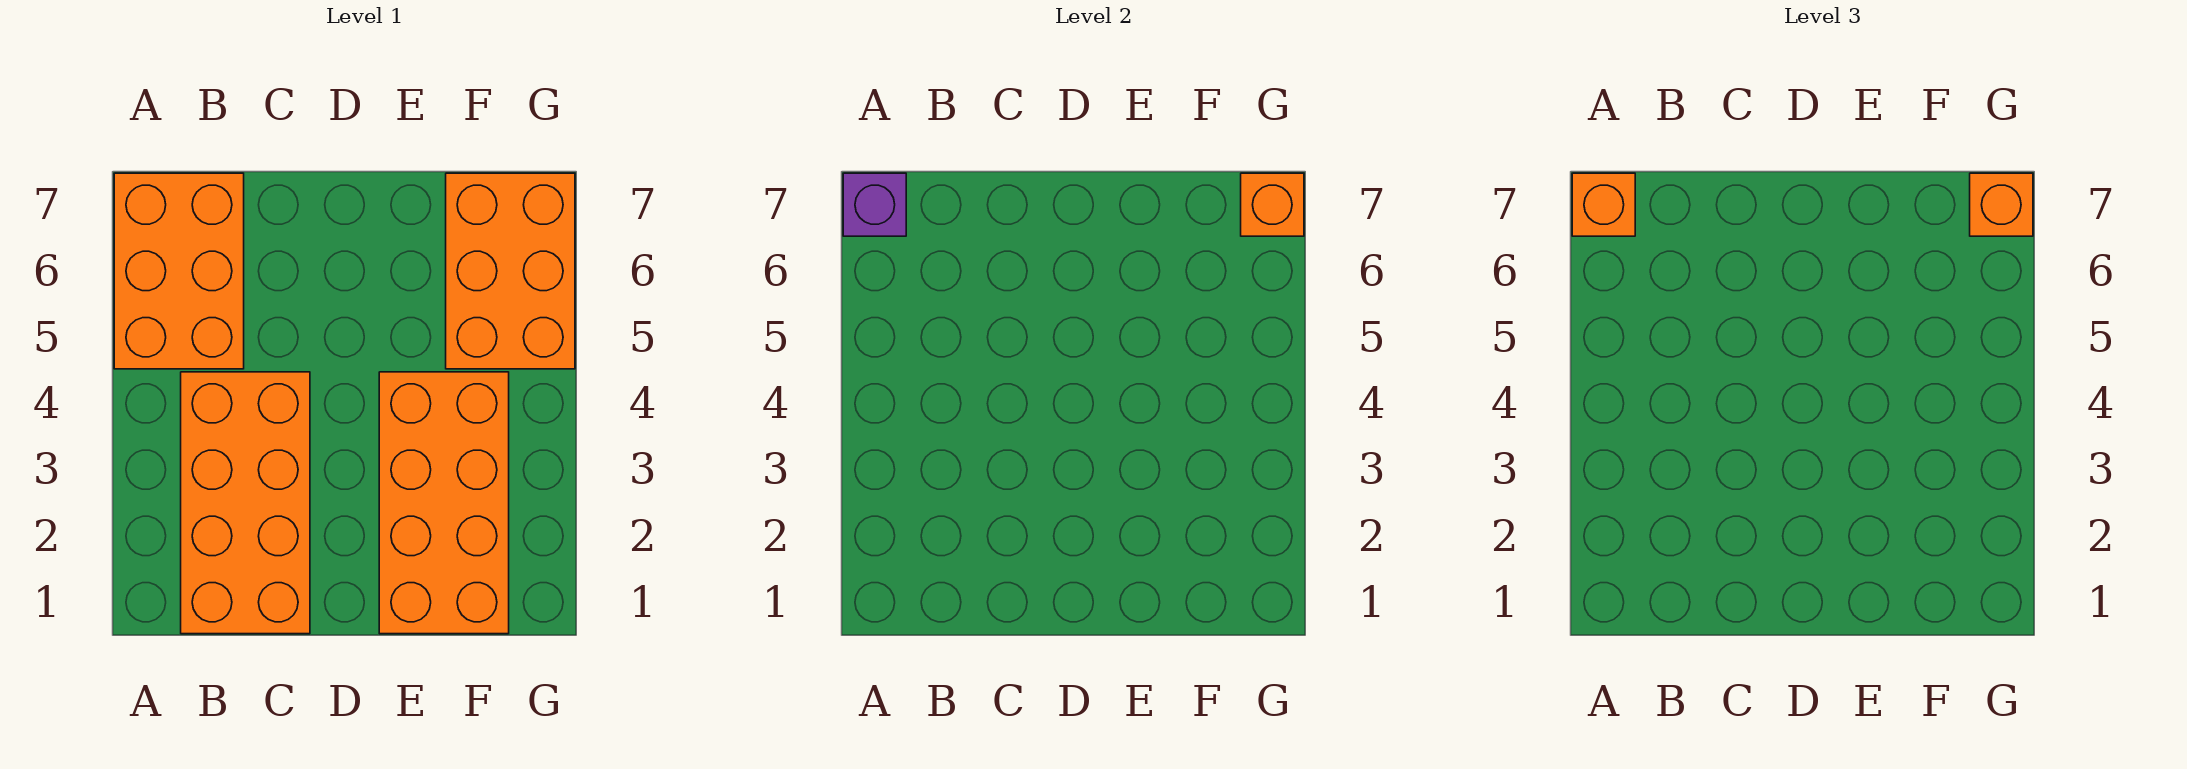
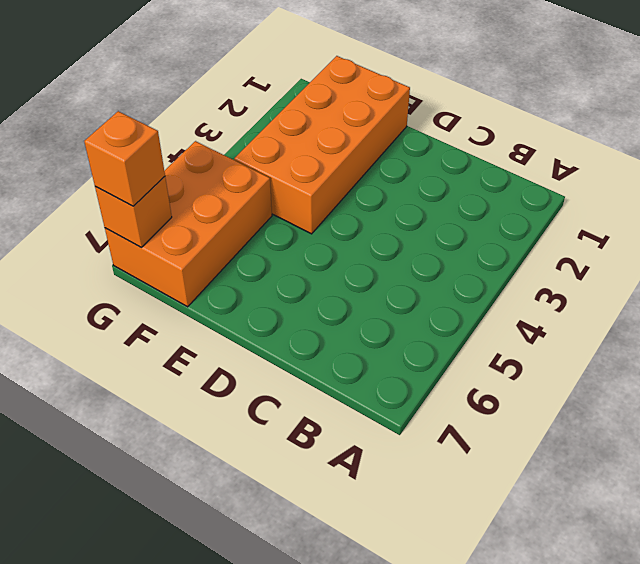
none -> orange brick A5:B7 level 1
none -> orange brick B1:C4 level 1

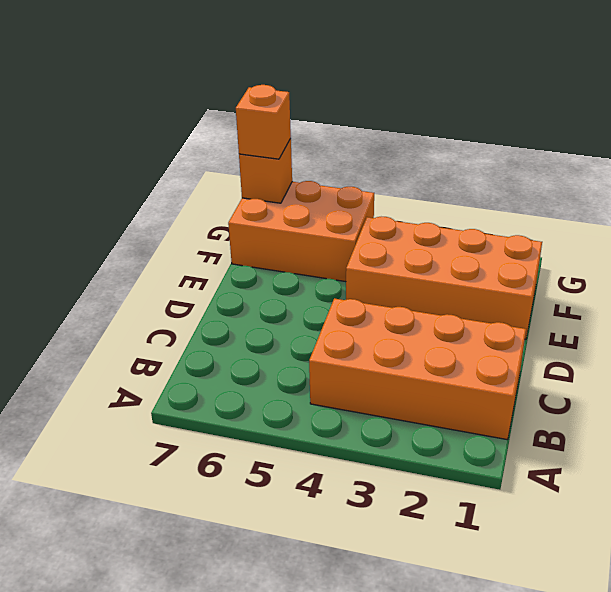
none -> orange brick A5:B7 level 1
none -> purple brick A7 level 2

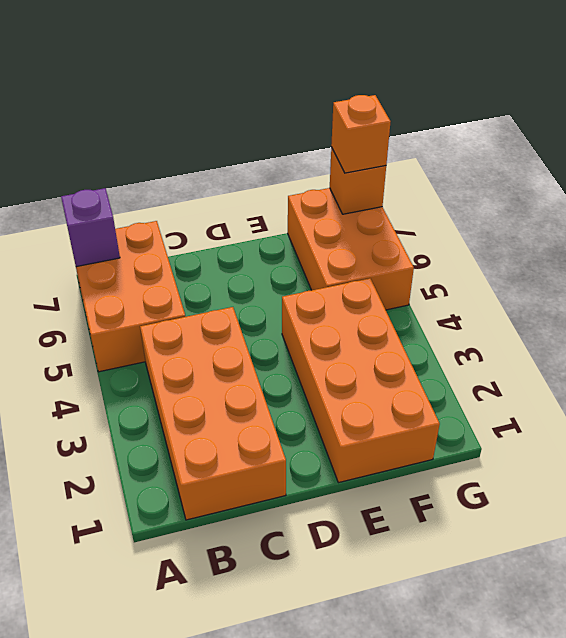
none -> orange brick A7 level 3

